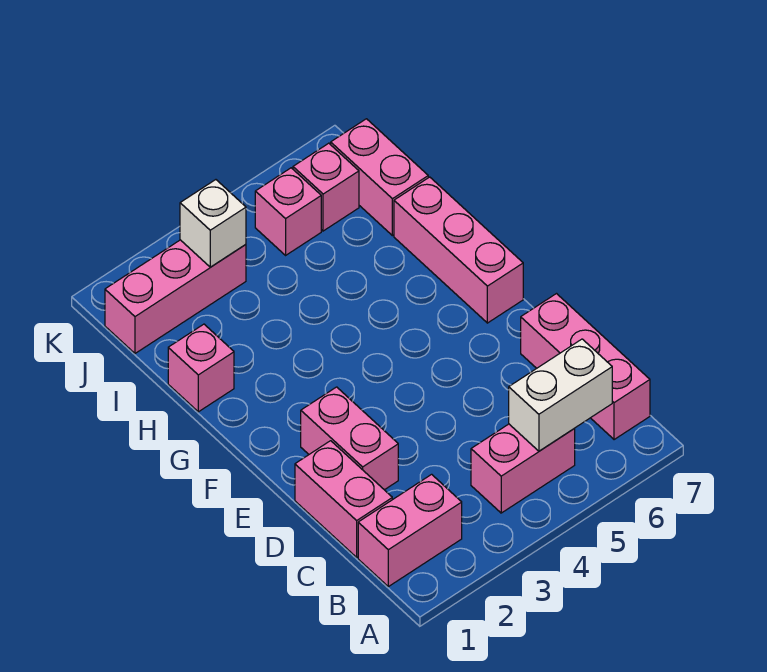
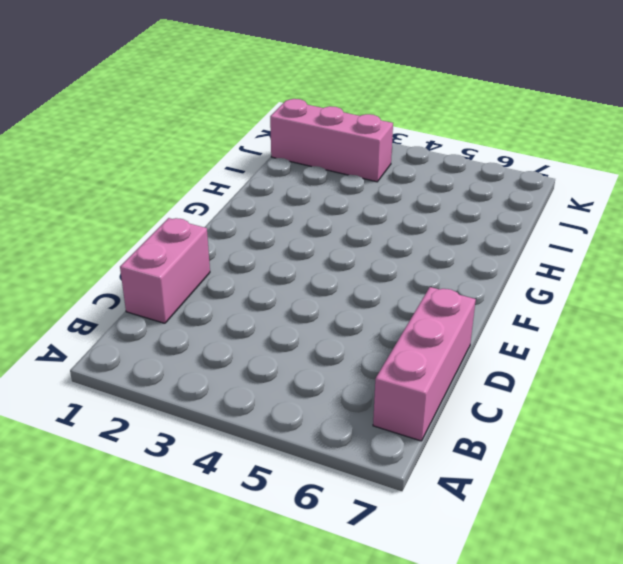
none -> pink brick B1:B2 level 1
none -> pink brick B4:B5 level 1
none -> pink brick D2:E2 level 1

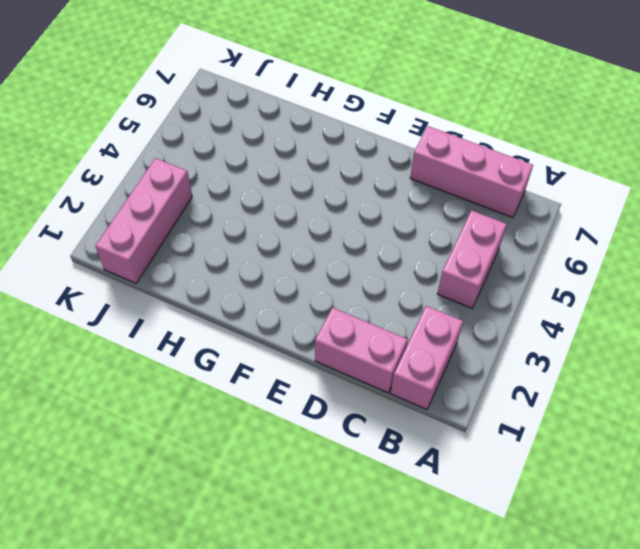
none -> pink brick D2:E2 level 1
none -> pink brick F7:H7 level 1
none -> pink brick H1 level 1

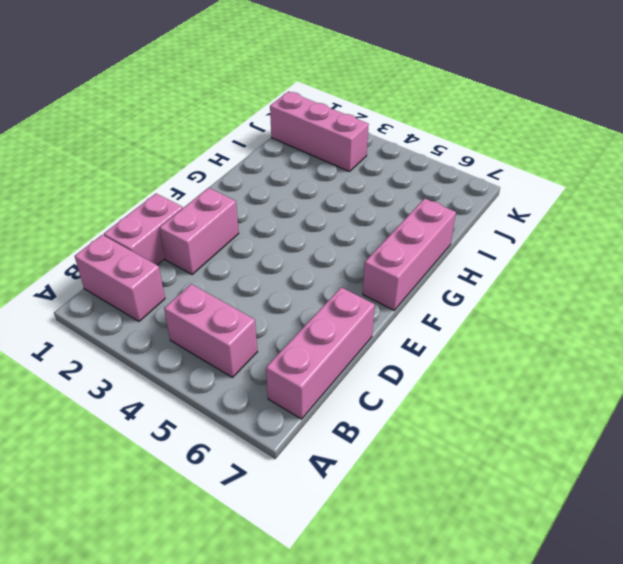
none -> pink brick H1 level 1
none -> pink brick I7:J7 level 1
none -> pink brick J5 level 1

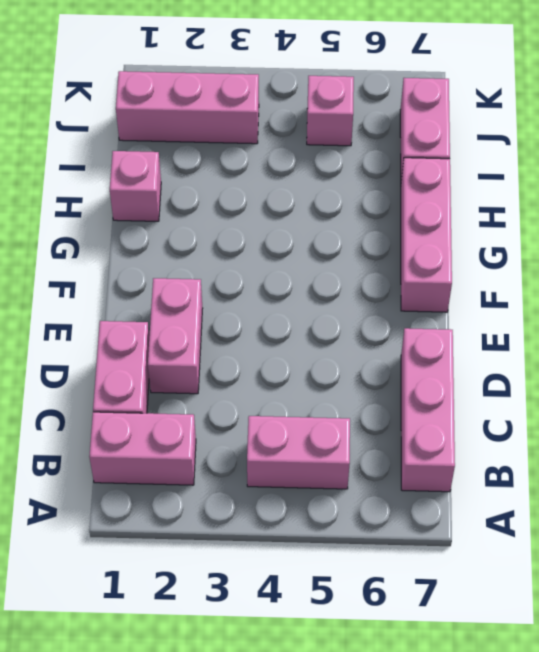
none -> pink brick J6 level 1
none -> white brick B5:B6 level 2
none -> white brick J3 level 2

